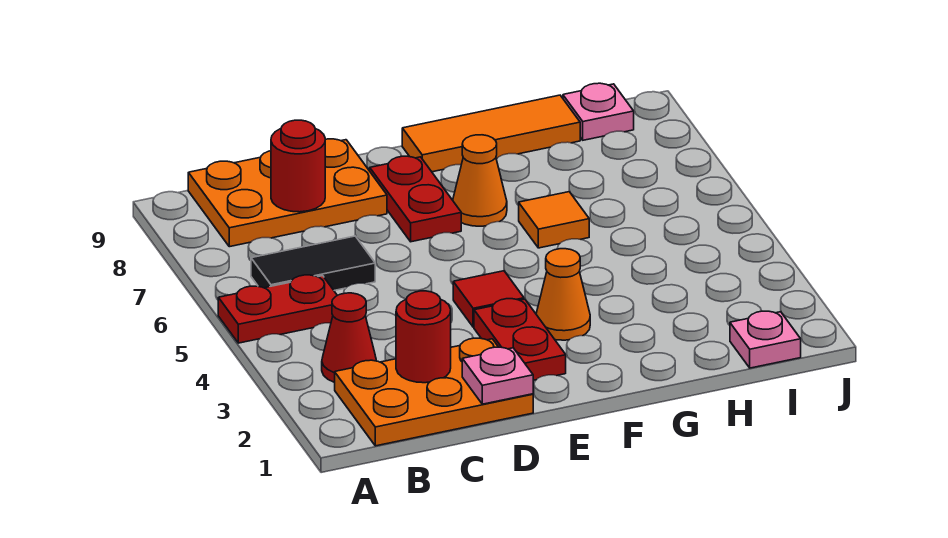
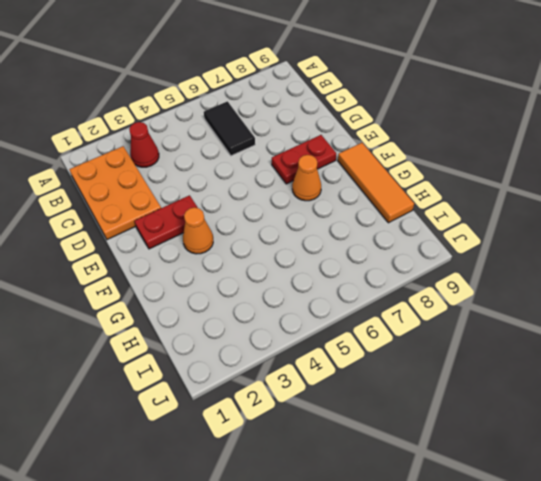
none -> red plate A5:B5 level 1
none -> orange plate B8:D9 level 1
none -> red tile E4 level 1

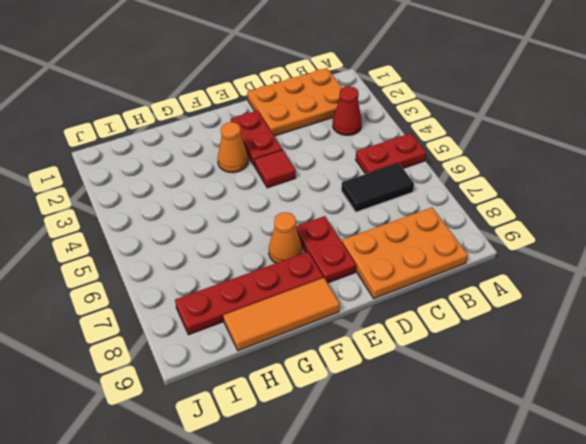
red plate F8:I8 level 1 -> none
none -> orange tile G6 level 1
none -> pink plate I1 level 1
none -> pink plate I9 level 1

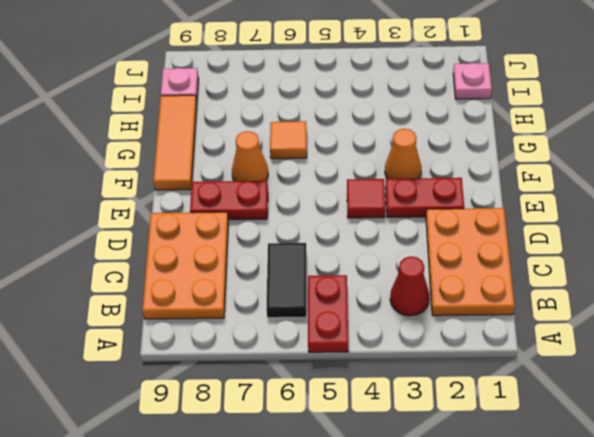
none -> red round brick C2 level 2
none -> red round brick C8 level 2
none -> pink plate D1 level 2

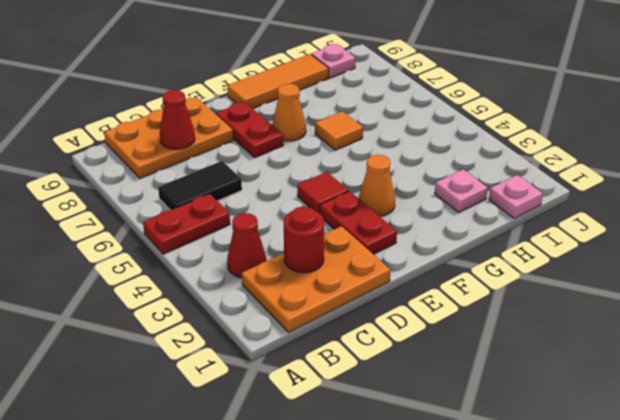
red cone C8 level 2 -> red round brick C8 level 2
pink plate H2 level 1 -> pink plate D1 level 2

